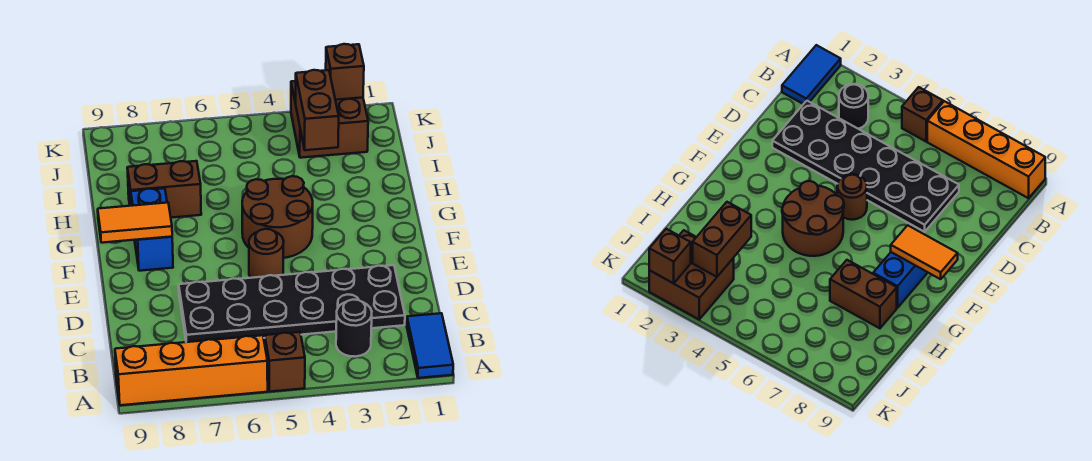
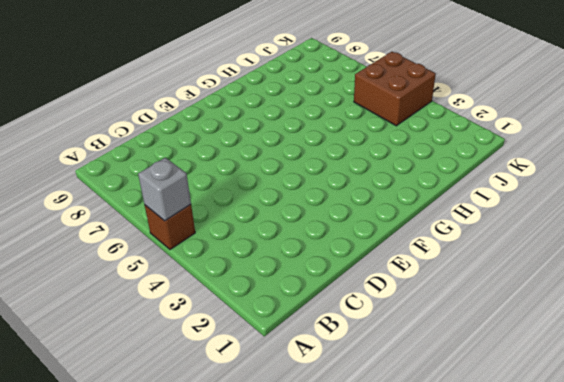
grey brick A5 level 2 -> none
brown brick J4:K5 level 1 -> brown brick J2:K3 level 1
none -> blue tile A1:B1 level 1
none -> orange brick A6:A9 level 1
none -> black round brick B3 level 1

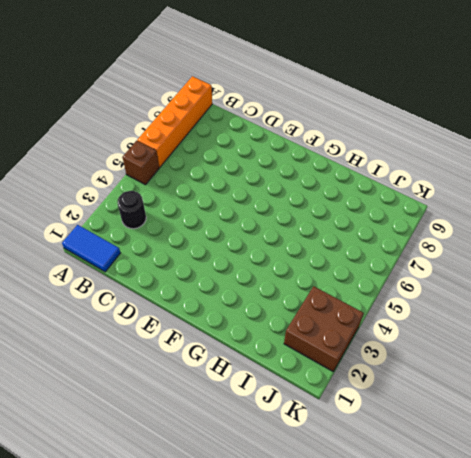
none -> black plate C2:D7 level 1
none -> brown round brick E5 level 1
none -> brown round brick F4:G5 level 1

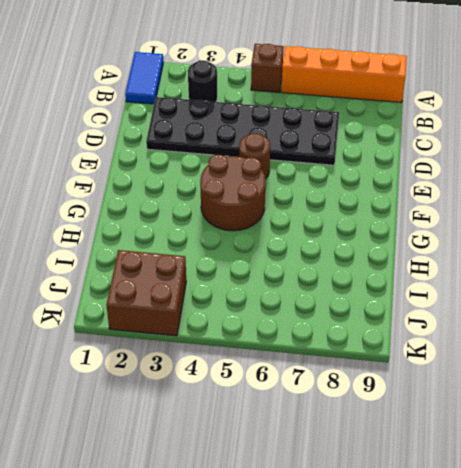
none -> blue brick F8:G8 level 1
none -> brown brick H7:H8 level 1
none -> orange tile F8:F9 level 2

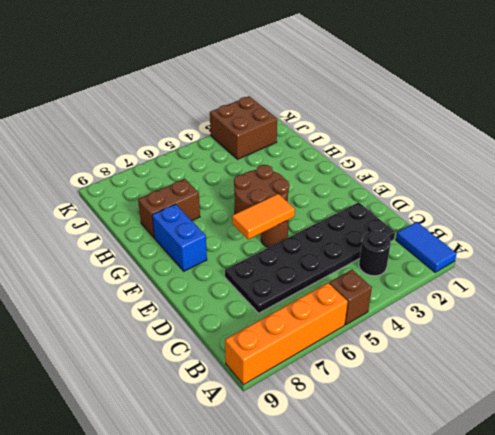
orange tile E5:E6 level 2 -> orange tile F8:F9 level 2
none -> brown brick I3:J3 level 2
none -> brown brick K2 level 2

